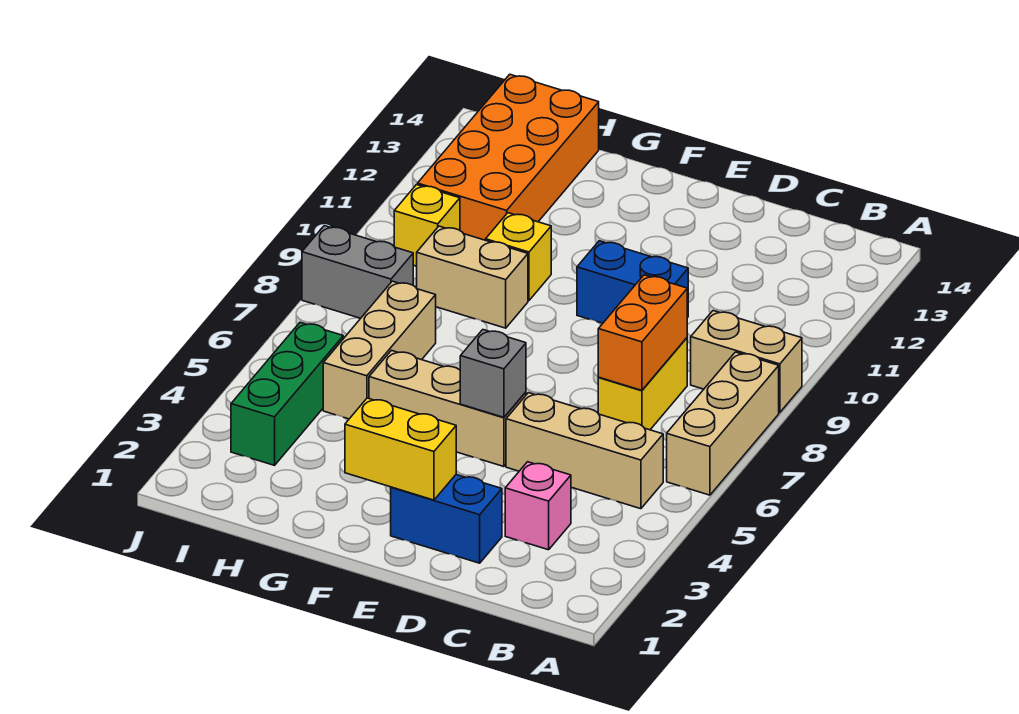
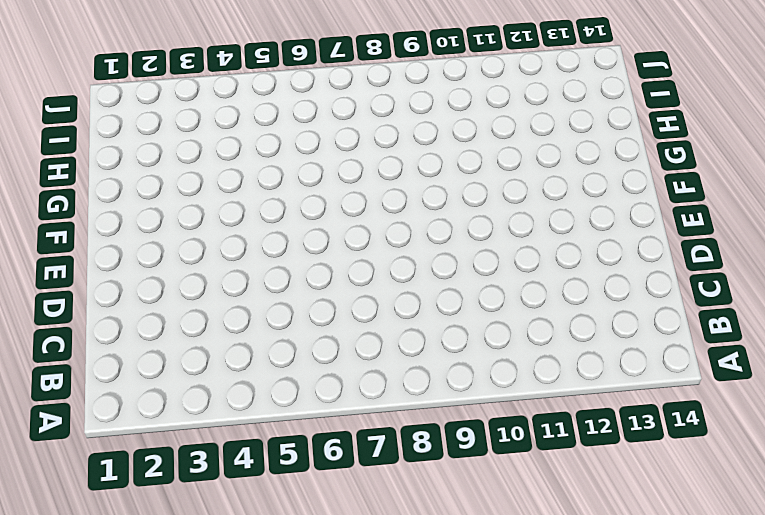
none -> tan brick A6:A8 level 1
none -> tan brick A9:B9 level 1
none -> tan brick B5:D5 level 1

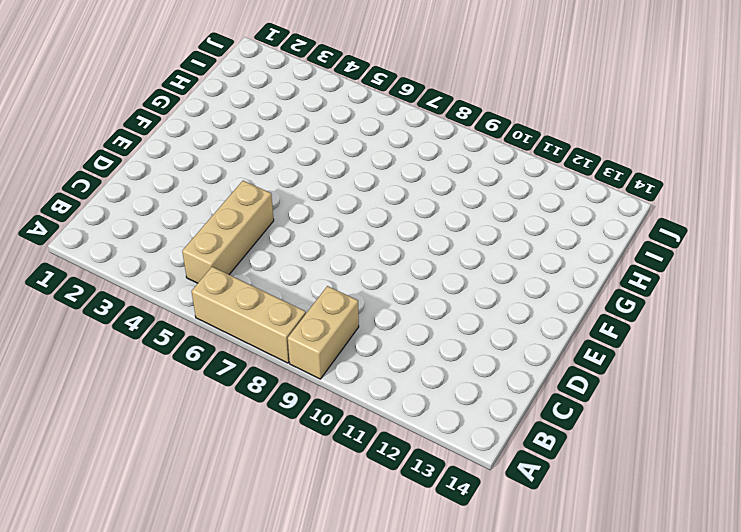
none -> pink brick C3 level 1
none -> yellow brick C7:C8 level 1
none -> blue brick D2:E2 level 1

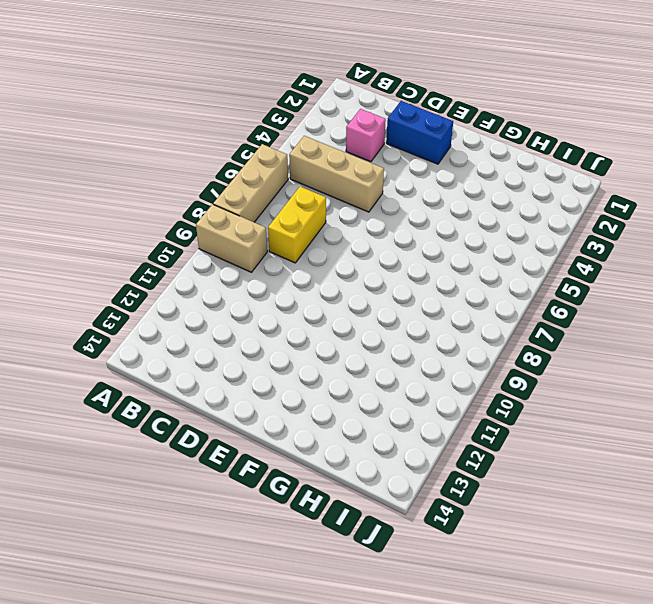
none -> blue brick D10:E10 level 1
none -> tan brick E5:G5 level 1
none -> tan brick G9:H9 level 1

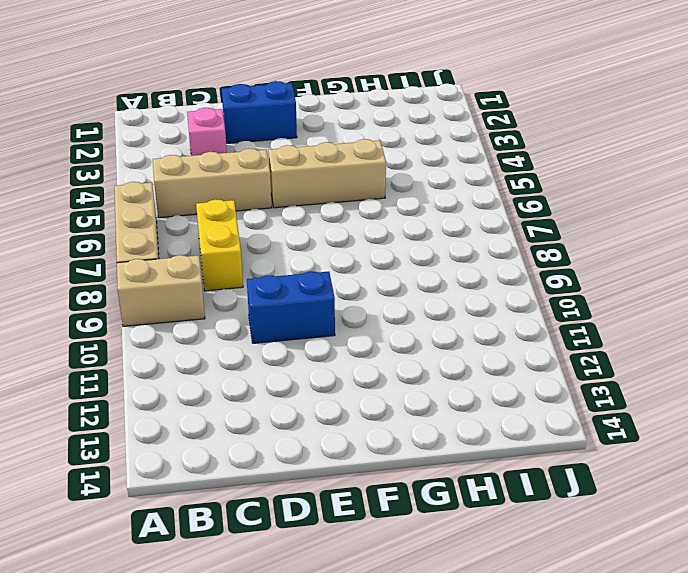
none -> tan brick G9:H9 level 1
none -> yellow brick G10 level 1
none -> tan brick H5:H7 level 1

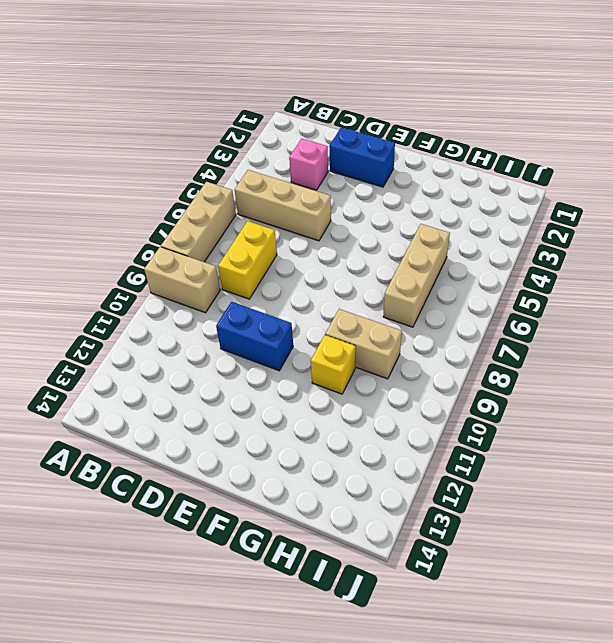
none -> tan brick E5:G5 level 1
none -> orange brick H11:I14 level 1
none -> green brick I3:I5 level 1

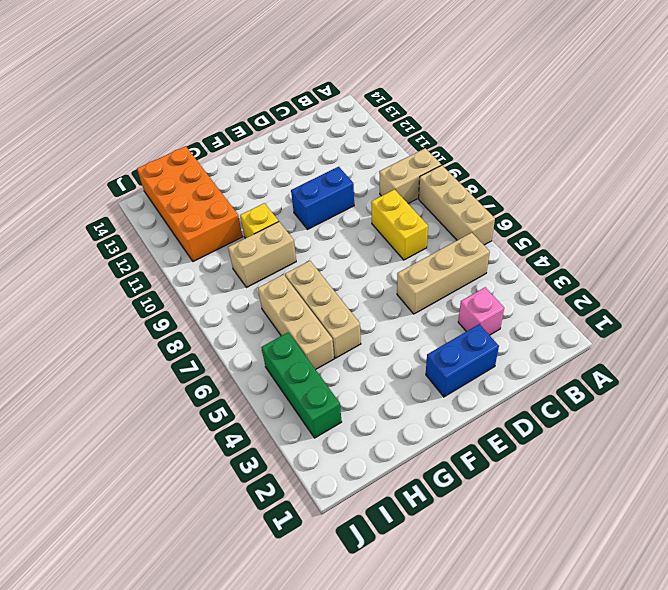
tan brick G5:G7 level 1 -> tan brick E5:G5 level 1
none -> grey brick I8:J8 level 1
none -> yellow brick I10 level 1
none -> orange brick C7:C8 level 2

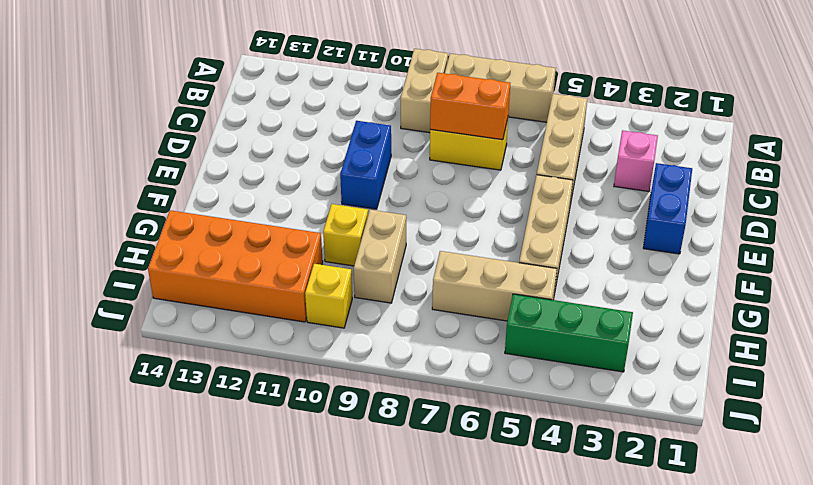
none -> grey brick I8:J8 level 1
none -> yellow brick E2:F2 level 2
none -> grey brick E5 level 2

